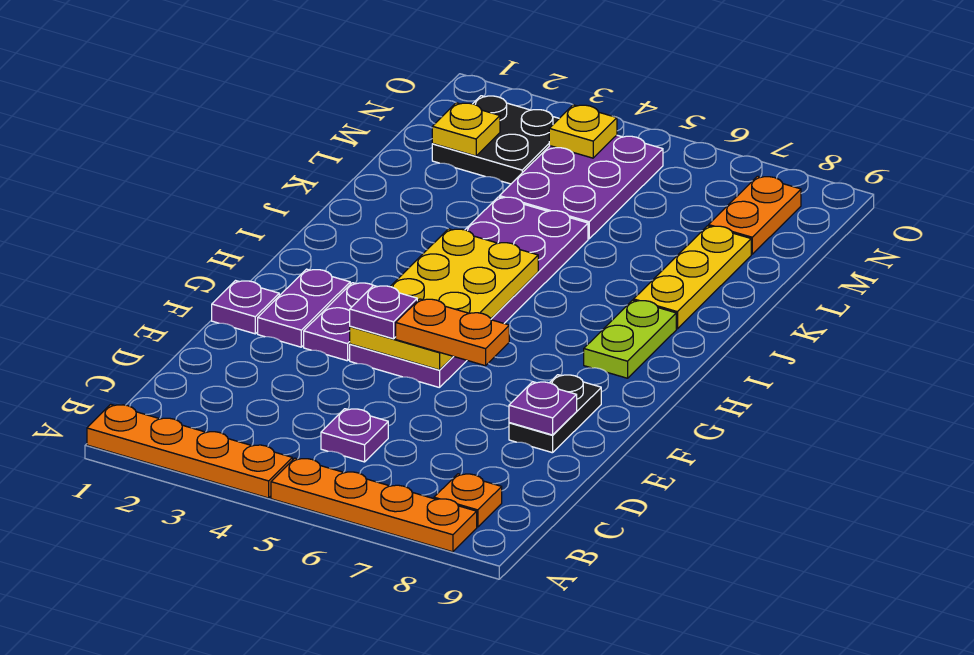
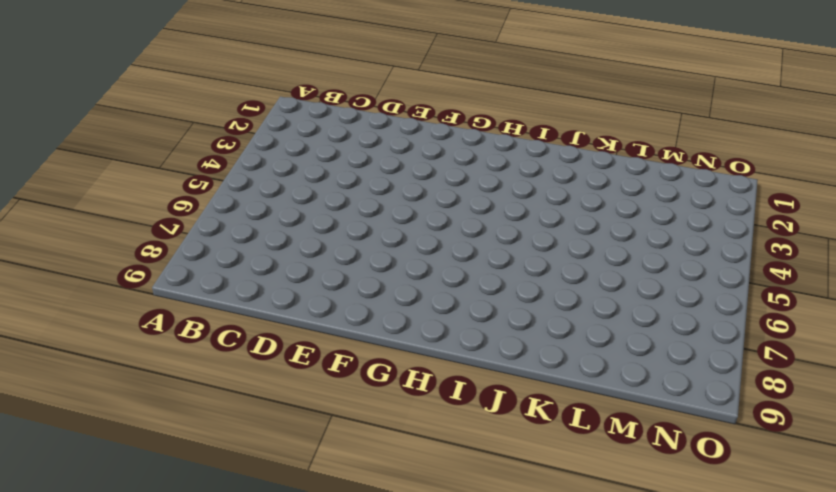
none -> orange plate A1:A4 level 1
none -> orange plate A5:A8 level 1
none -> orange plate B8 level 1

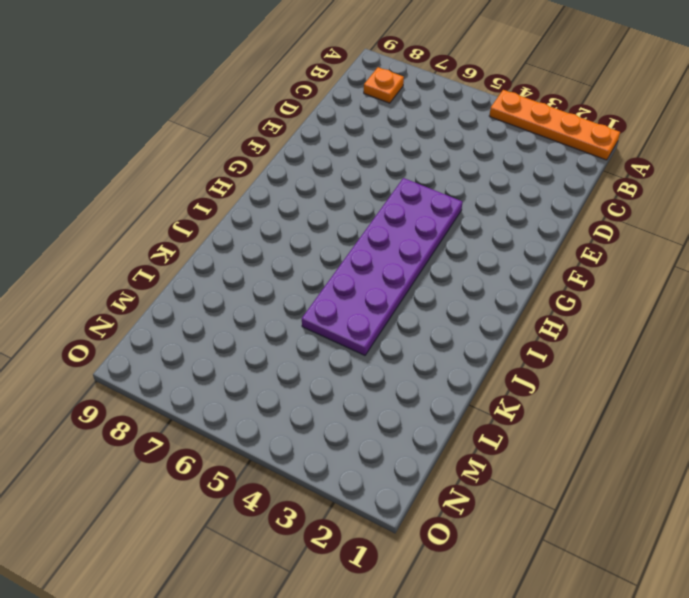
none -> orange plate A5:A8 level 1
none -> purple plate C5 level 1
none -> black plate E8:F8 level 1

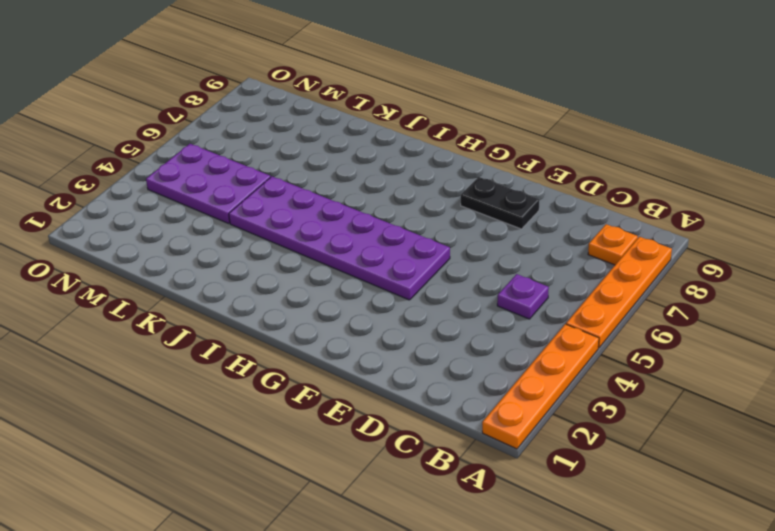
none -> purple plate F1 level 1
none -> purple plate F2:G2 level 1
none -> purple plate F3:G3 level 1

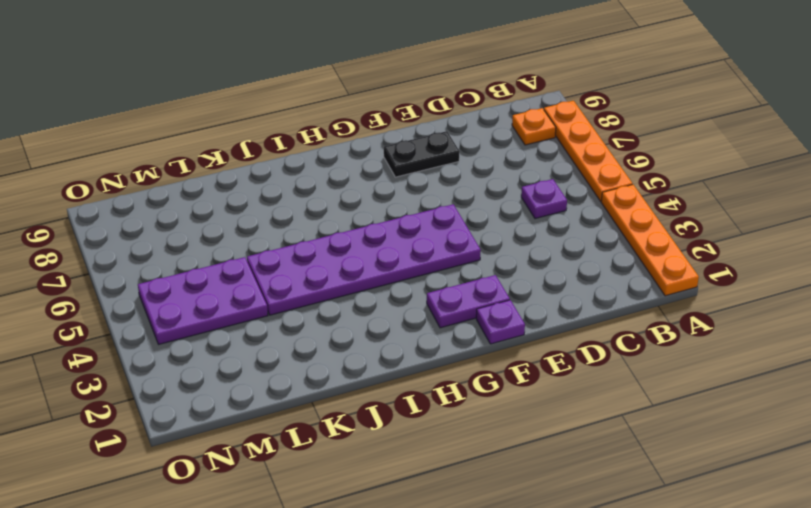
none -> purple plate F3:G3 level 1
none -> lime plate H8:I8 level 1
none -> yellow plate J8:L8 level 1

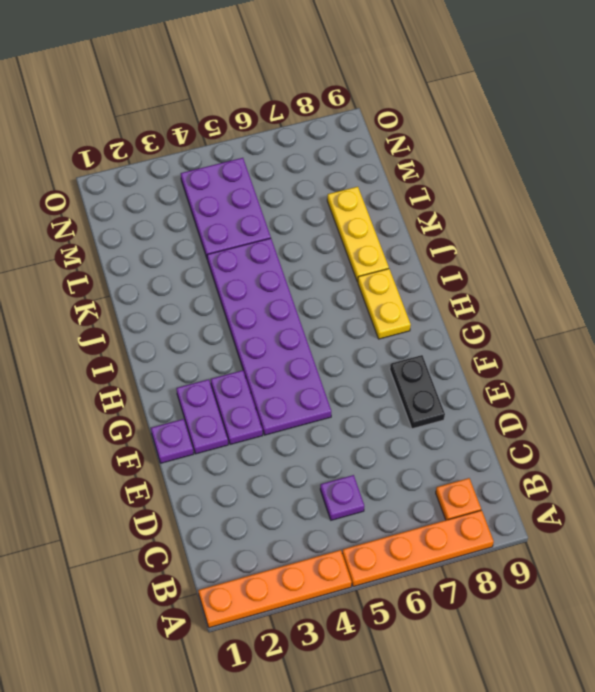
yellow plate H8:I8 level 1 -> lime plate H8:I8 level 1
none -> black plate M2:N3 level 1
none -> orange plate M8:N8 level 1
none -> purple plate E8 level 2

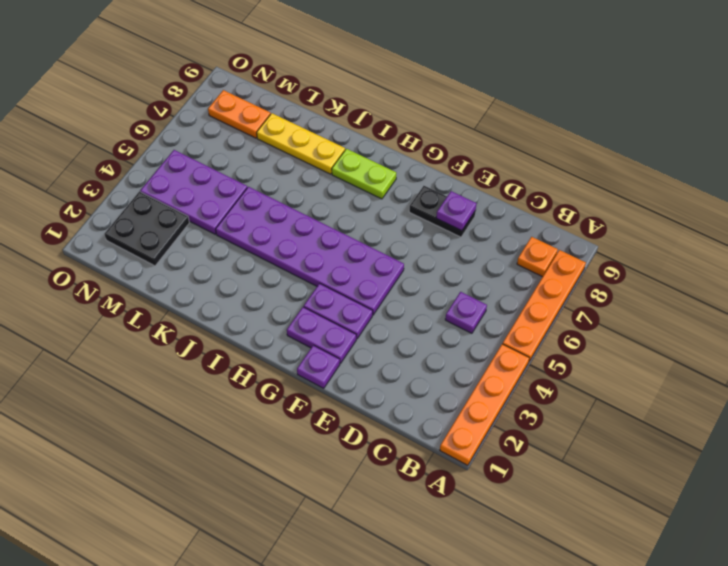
none -> yellow plate F4:I5 level 2
none -> yellow plate M2 level 2
none -> yellow plate N4 level 2

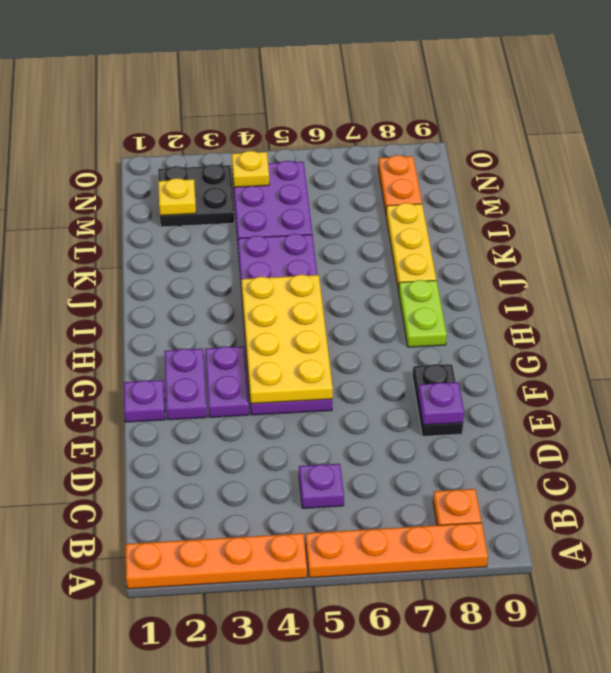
none -> purple plate F4 level 3
none -> orange plate F5:F6 level 3

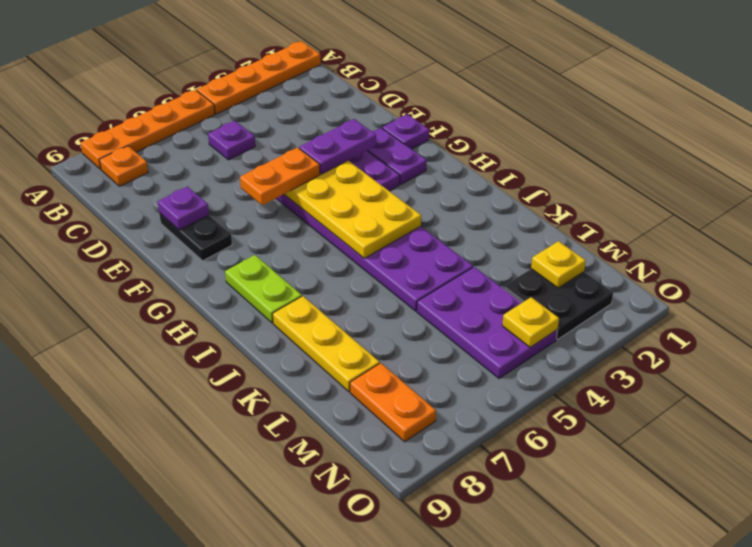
purple plate F3:F4 level 3 -> purple plate F4 level 3

